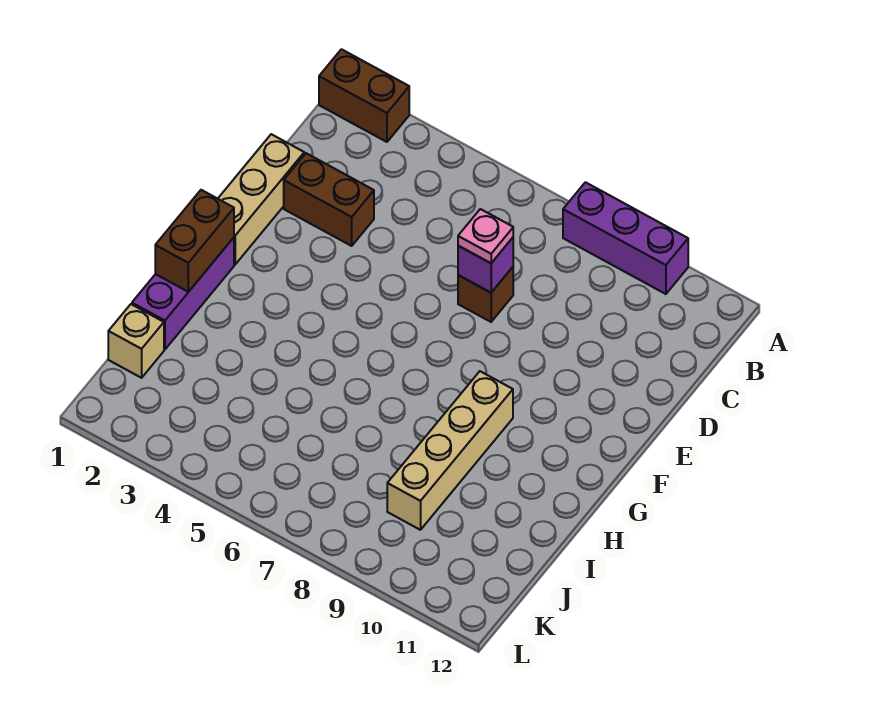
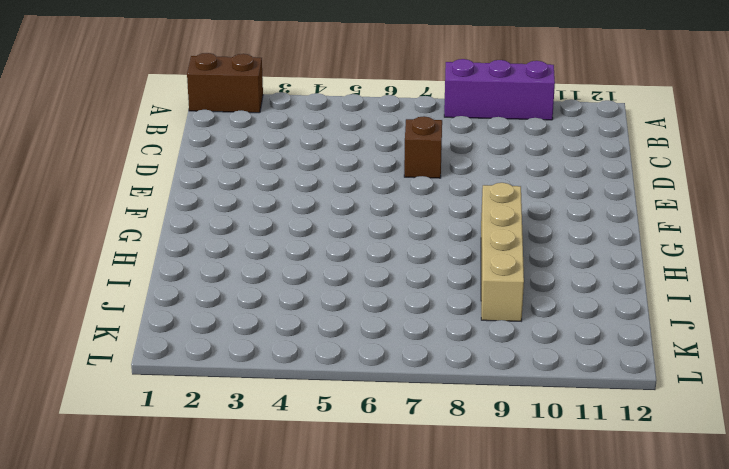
none -> tan brick D1:F1 level 1
none -> brown brick D2:D3 level 1

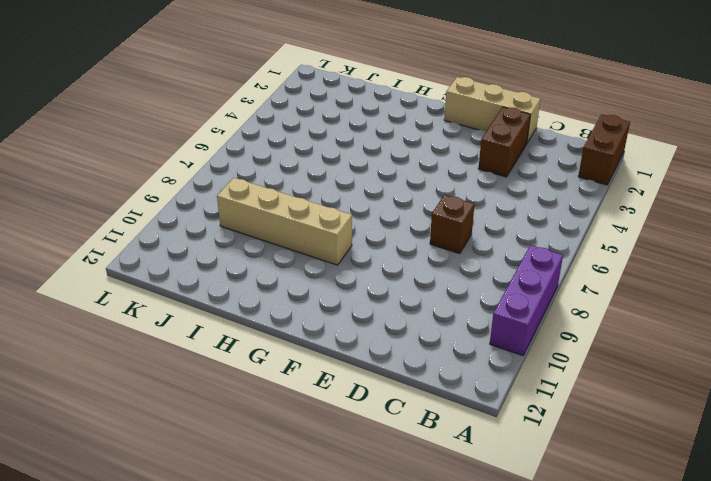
none -> purple brick G1:I1 level 1
none -> tan brick J1 level 1

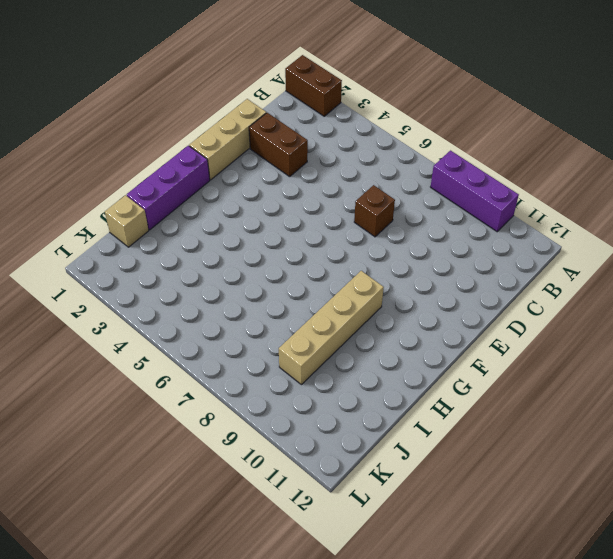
none -> purple brick D7 level 2
none -> brown brick G1:H1 level 2

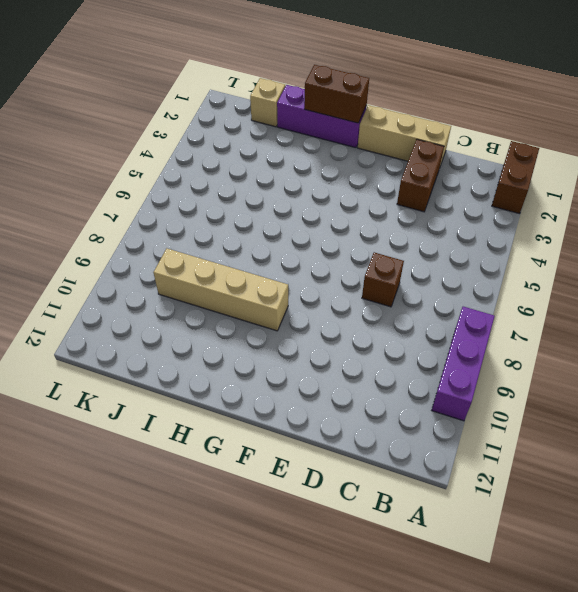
none -> purple brick D7 level 2
none -> pink plate D7 level 3

